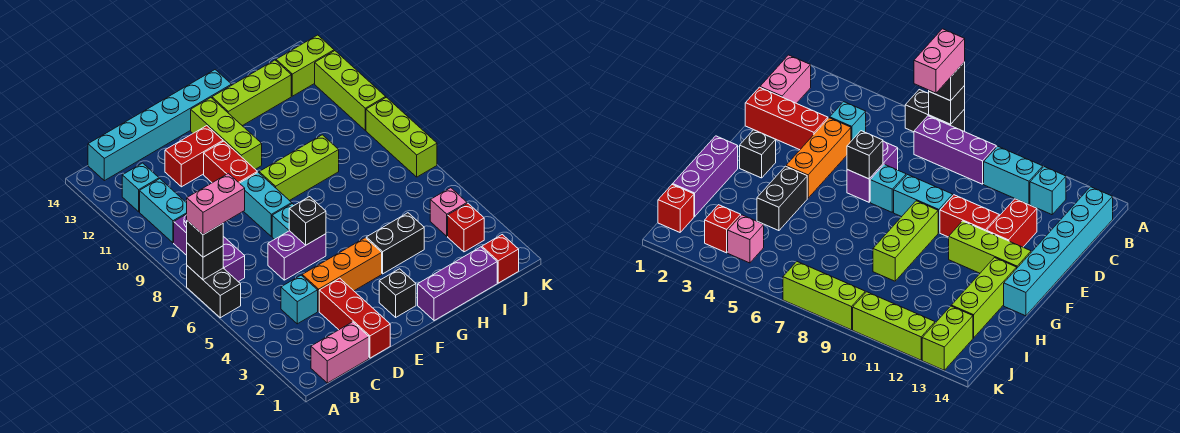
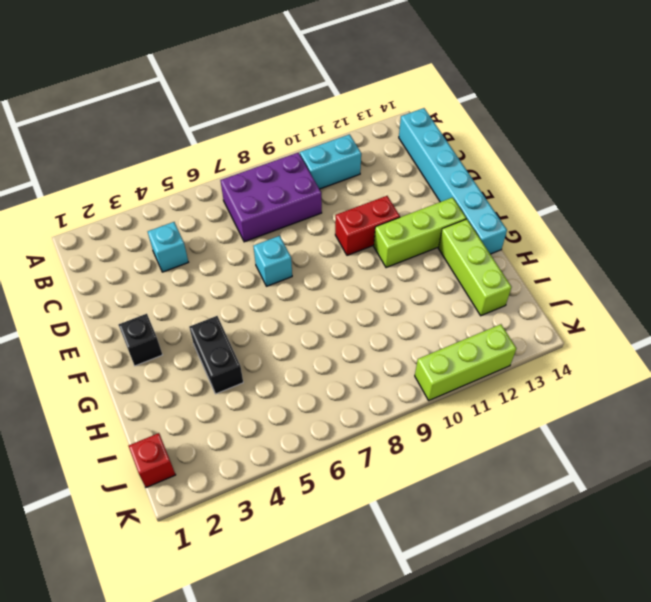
purple brick B7:C9 level 1 -> purple brick B7:B9 level 1
none -> black brick A6:A7 level 1
none -> pink brick B1:C1 level 1
none -> cyan brick B12 level 1
none -> red brick D1:D3 level 1

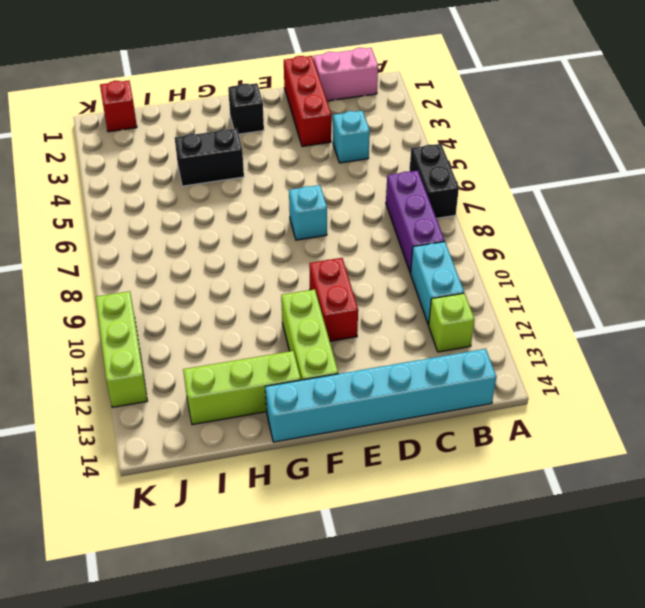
lime brick B12 level 1 -> cyan brick B12 level 1
none -> orange brick D4:F4 level 1
none -> purple brick D6:E6 level 1
none -> red brick D12:E12 level 1
none -> cyan brick E8:E9 level 1

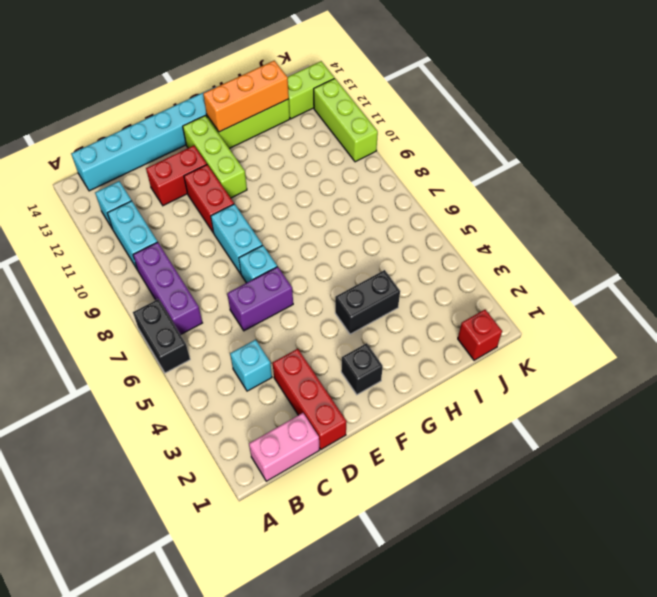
orange brick G13:I13 level 2 -> orange brick D4:F4 level 1
none -> lime brick F9:H9 level 1
none -> purple brick G1:I1 level 1
none -> red brick J3 level 1
none -> pink brick J4 level 1

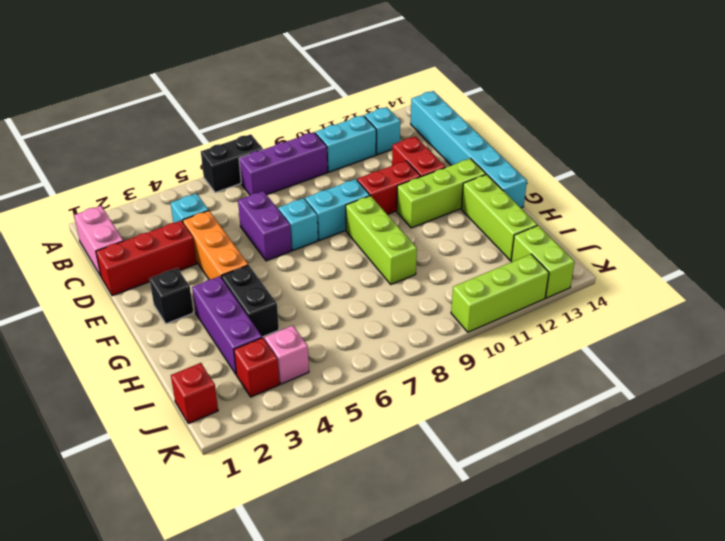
purple brick G3:I3 level 1 -> purple brick G1:I1 level 1
none -> lime brick K7:K9 level 1
none -> black brick A7 level 2
none -> black brick E6 level 2
none -> black brick A7 level 3

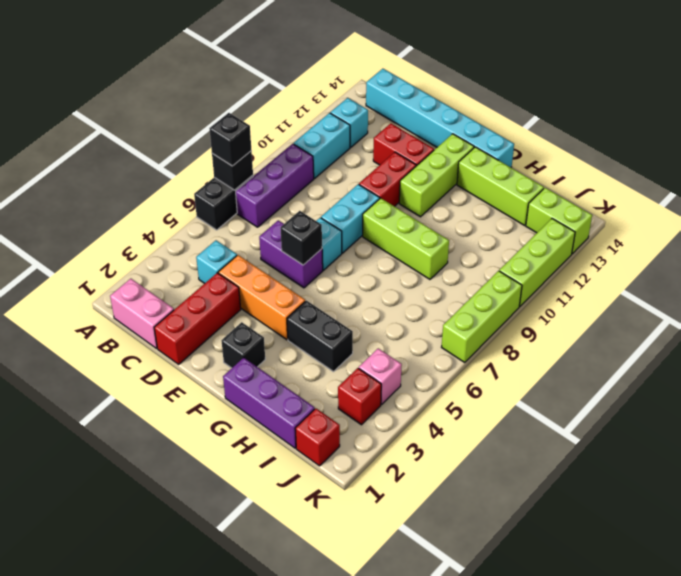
none -> pink brick A7:B7 level 4

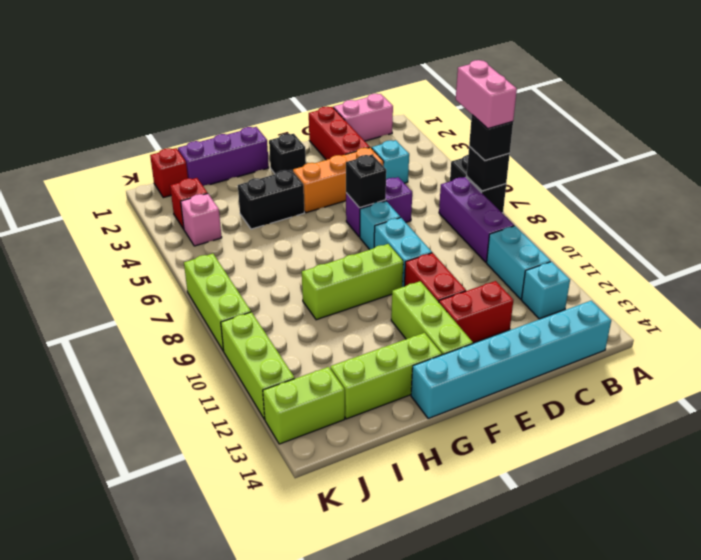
pink brick A6:A7 level 4 -> pink brick A7:B7 level 4

